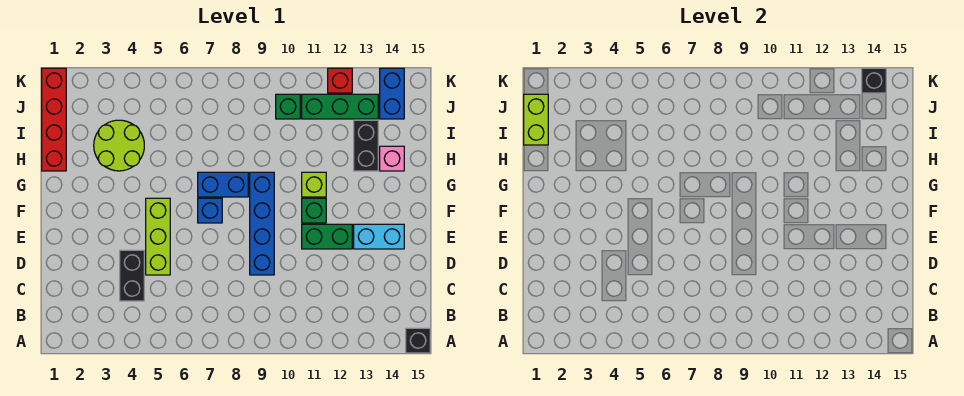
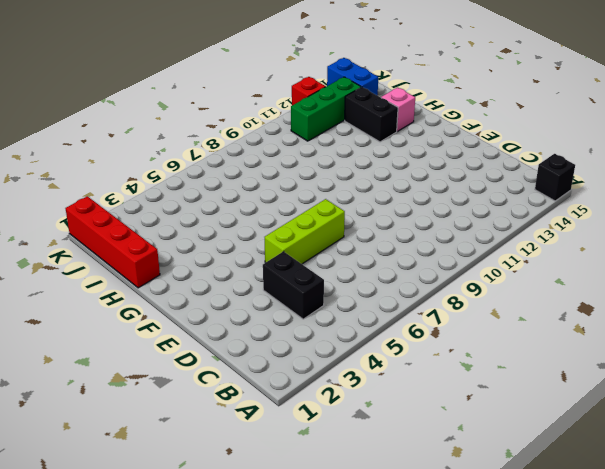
lime brick E5:E7 level 1 -> lime brick D5:F5 level 1
none -> blue brick D9:G9 level 1
none -> green brick E11:E12 level 1
none -> cyan brick E13:E14 level 1

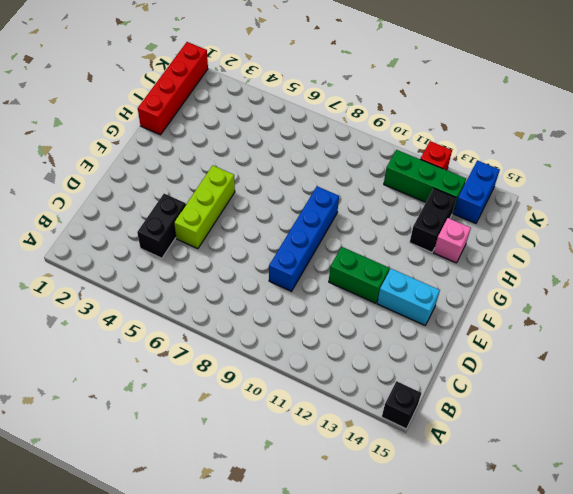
none -> blue brick F7 level 1
none -> green brick F11 level 1
none -> blue brick G7:G8 level 1

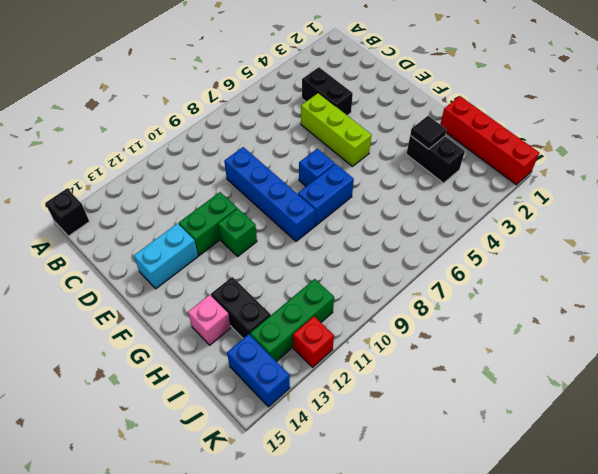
black brick H3:I3 level 1 -> lime round brick H3:I4 level 1
black tile H3 level 2 -> none
none -> lime brick G11 level 1
none -> green brick J10 level 1
none -> lime brick I1:J1 level 2

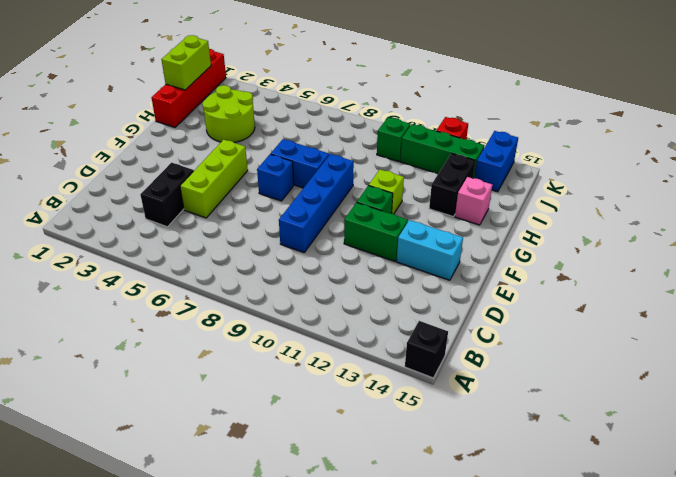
none -> black brick K14 level 2

